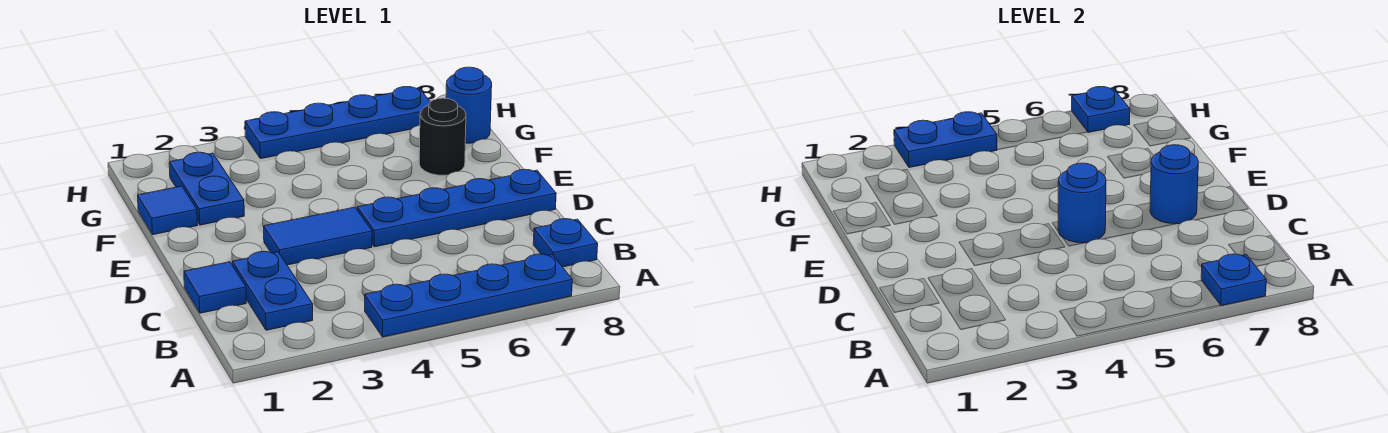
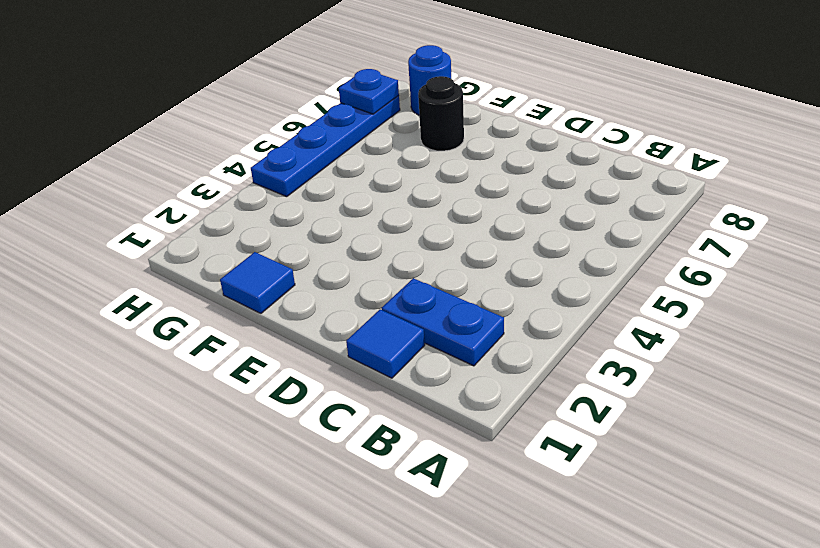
none -> blue plate A4:A7 level 1
none -> blue plate B8 level 1
none -> blue tile D3:D4 level 1

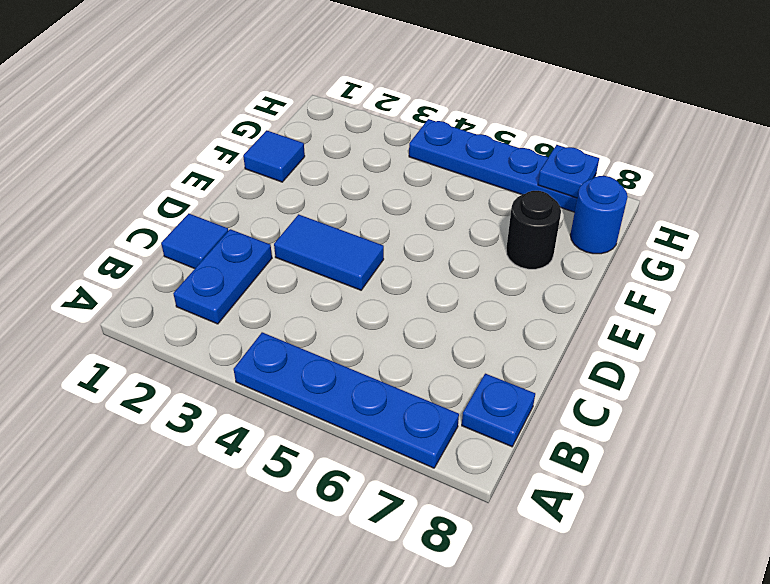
none -> blue plate D5:D8 level 1
none -> blue plate F2:G2 level 1
none -> blue plate A7 level 2

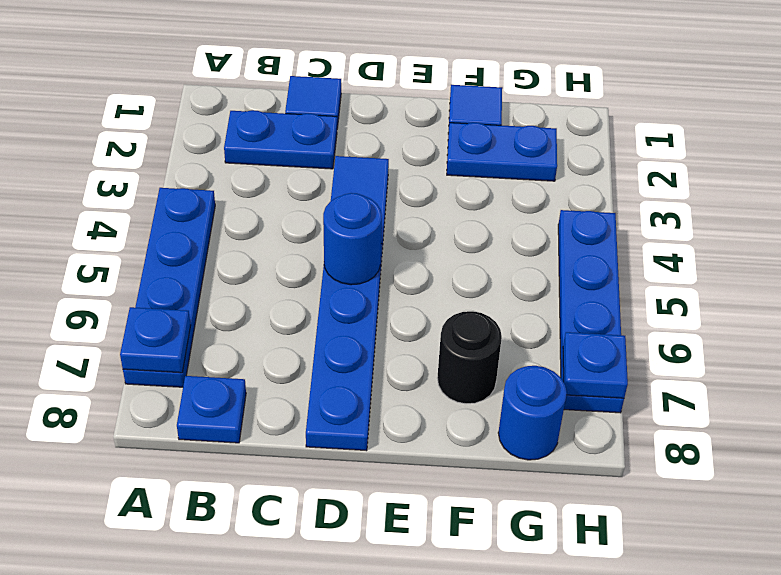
none -> blue round brick D7 level 2
none -> blue plate H3:H4 level 2

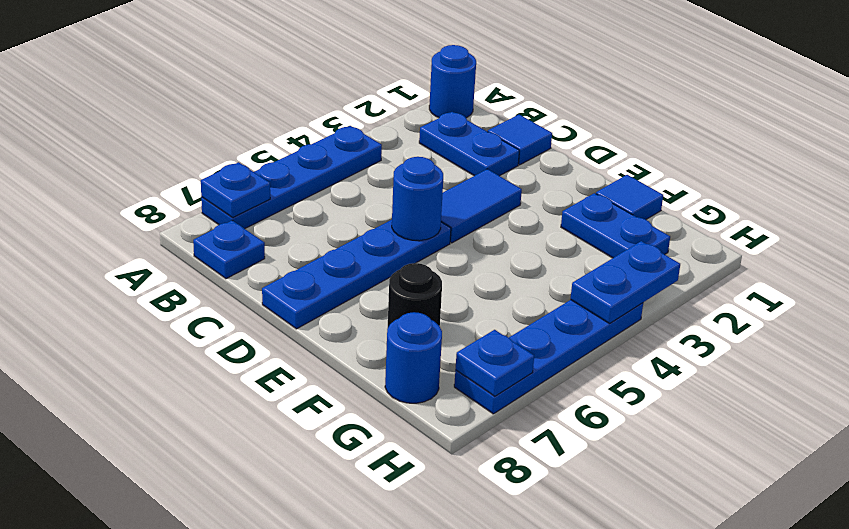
blue round brick A1 level 1 -> blue round brick D7 level 2

